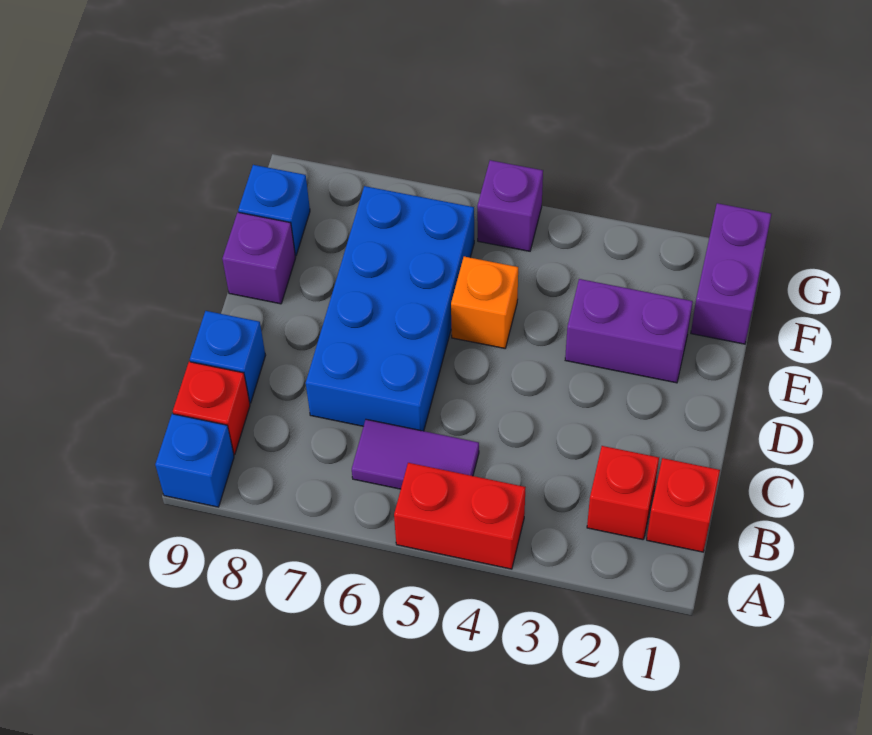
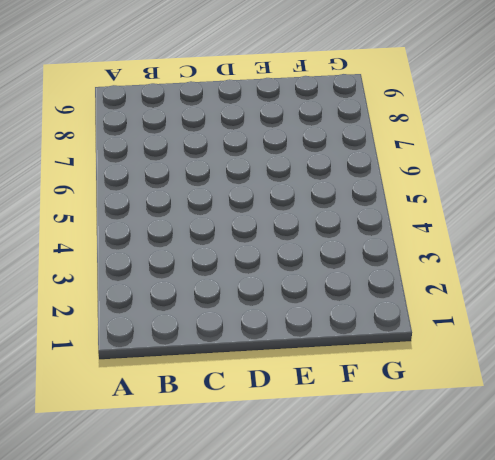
none -> red brick A4:A5 level 1
none -> blue brick A9 level 1
none -> red brick B1 level 1

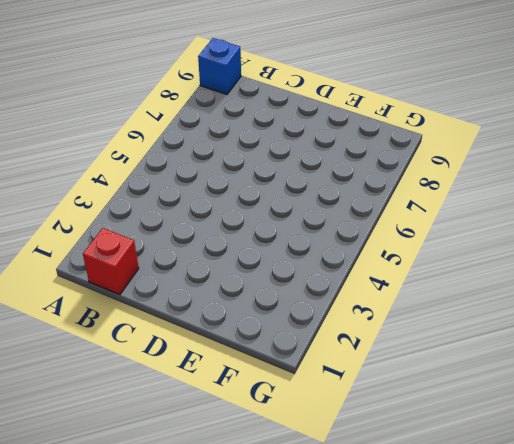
none -> red brick A4:A5 level 1
none -> red brick B2 level 1
none -> purple tile B5:B6 level 1

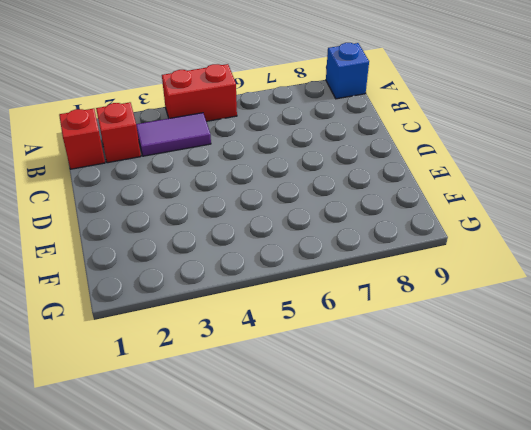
purple tile B3:B4 level 1 -> purple tile B5:B6 level 1
none -> red brick B9 level 1
none -> blue brick C6:F7 level 1
none -> blue brick C9 level 1

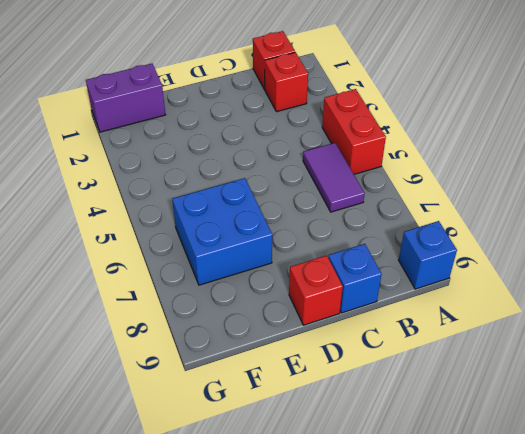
red brick D9 level 1 -> red brick B9 level 1
blue brick E6:F7 level 1 -> blue brick C6:F7 level 1
none -> purple brick E2:E3 level 1
none -> orange brick E5 level 1
none -> purple brick E9 level 1

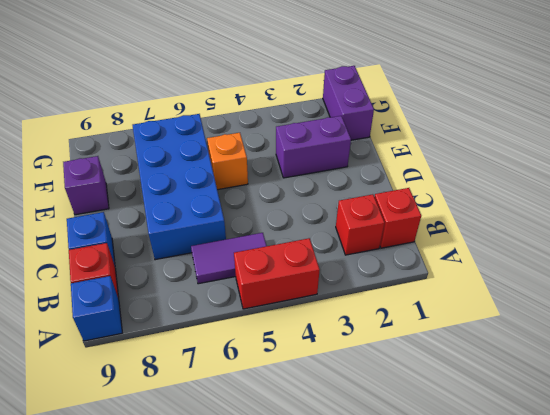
none -> blue brick F9 level 1
none -> purple brick G5 level 1

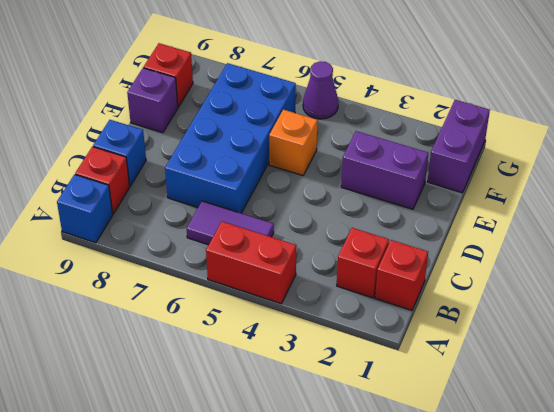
red brick F9 level 1 -> blue brick F9 level 1
purple cone G5 level 1 -> purple brick G5 level 1

